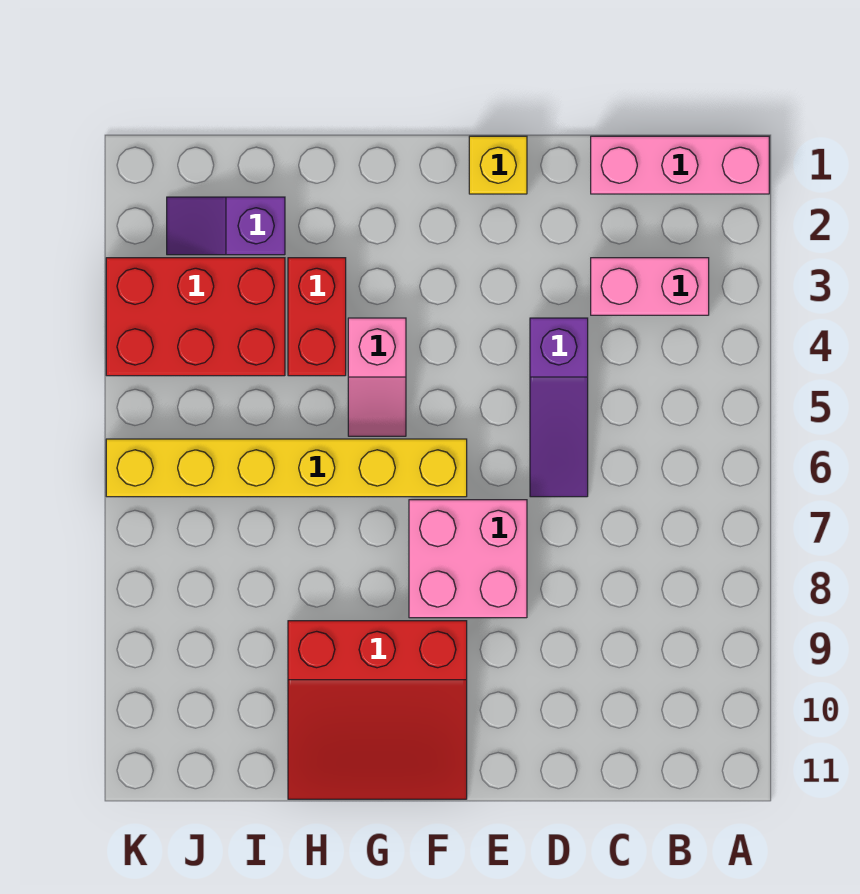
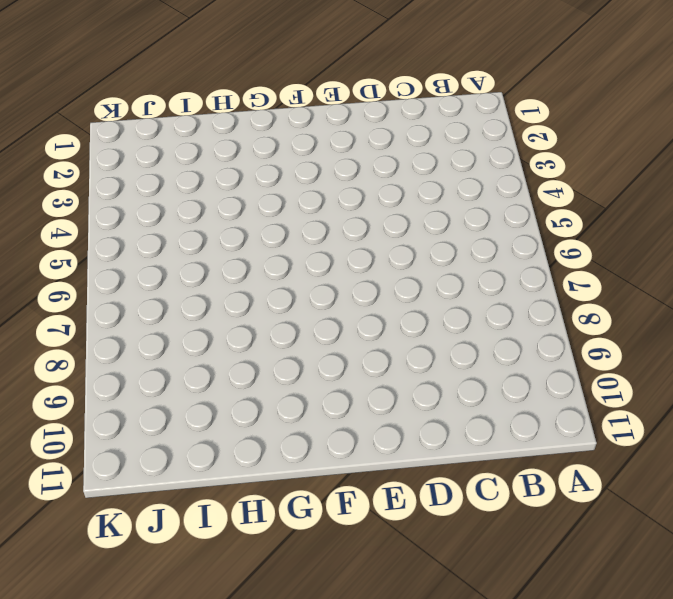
none -> pink brick A1:C1 level 1
none -> pink brick B3:C3 level 1

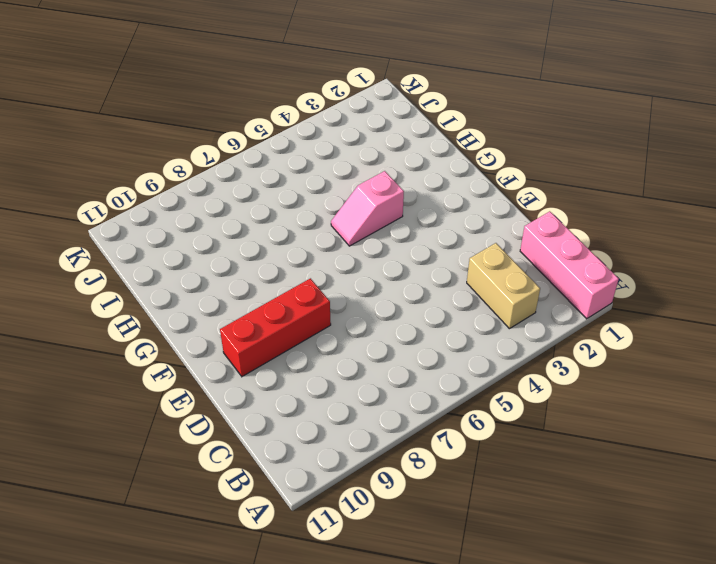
tan brick B3:C3 level 1 -> pink brick B3:C3 level 1
red brick E8:E10 level 1 -> pink brick E7:F8 level 1
none -> purple slope D4:D6 level 1 top 4
none -> yellow brick E1 level 1

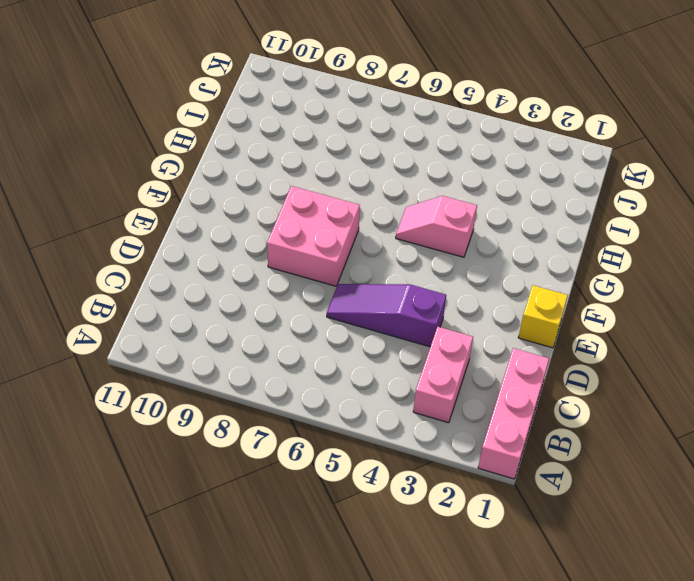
none -> yellow brick F6:K6 level 1
none -> red slope F9:H11 level 1 top 9

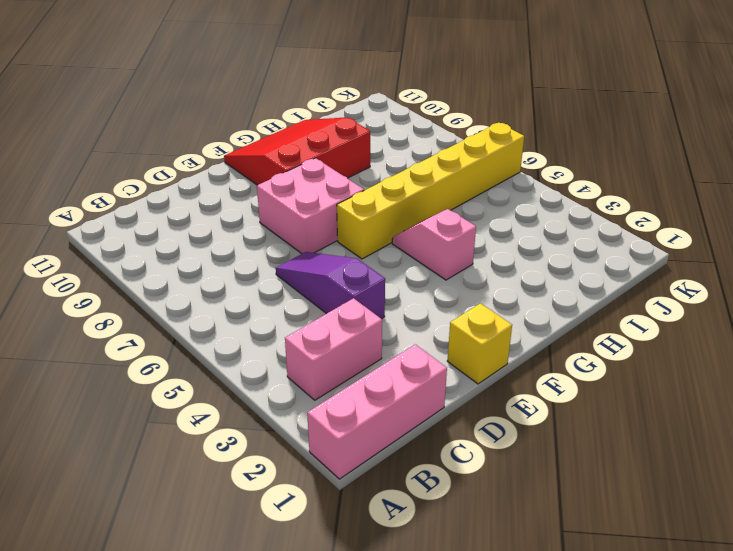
none -> red brick H3:H4 level 1
none -> purple slope I2:J2 level 1 top I

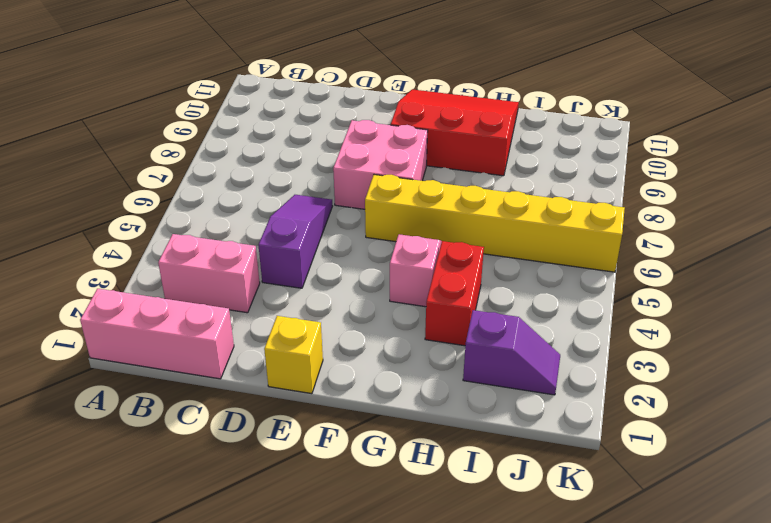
none -> red brick I3:K4 level 1

